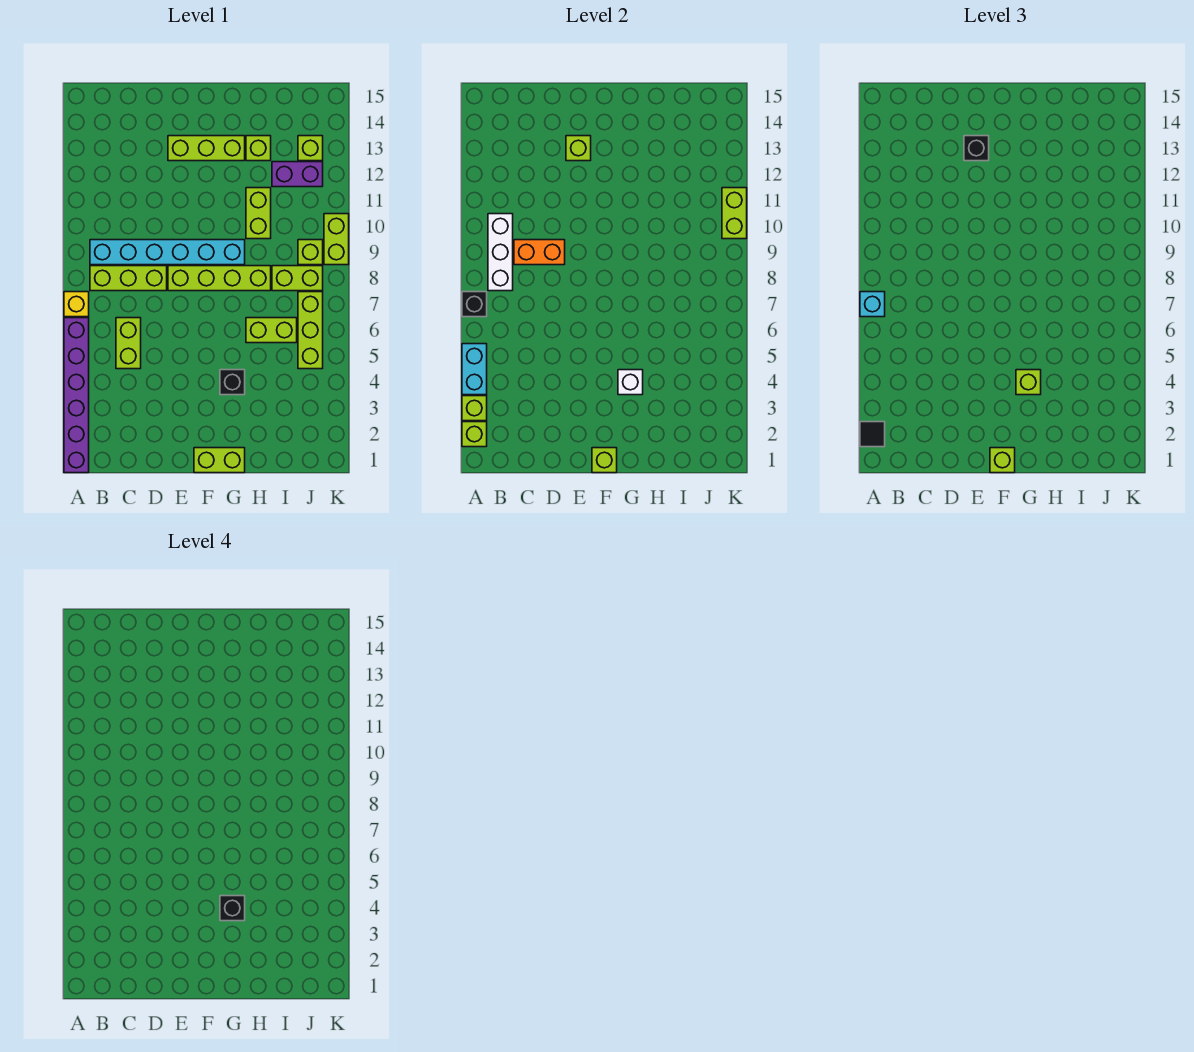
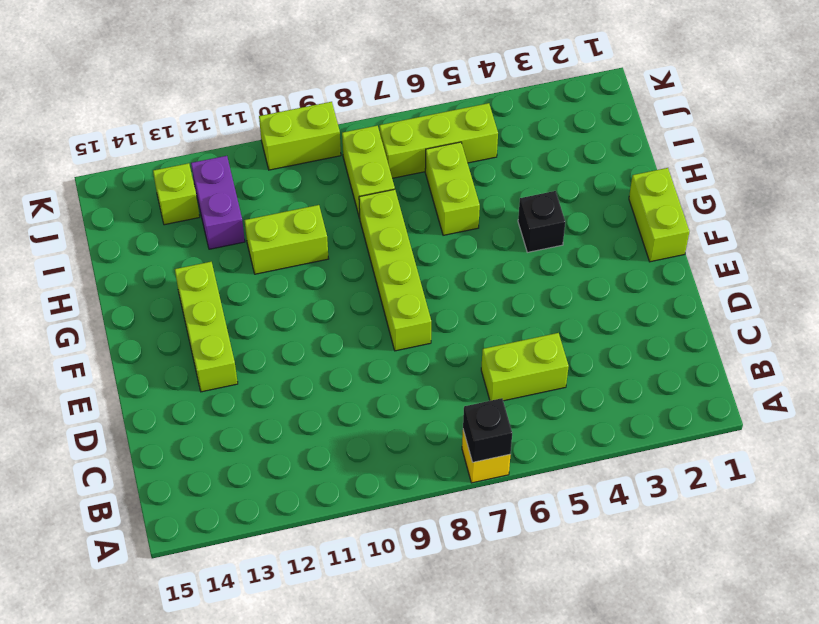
none -> purple brick A1:A6 level 1
none -> lime brick B8:D8 level 1
none -> cyan brick B9:G9 level 1
none -> lime brick H13 level 1

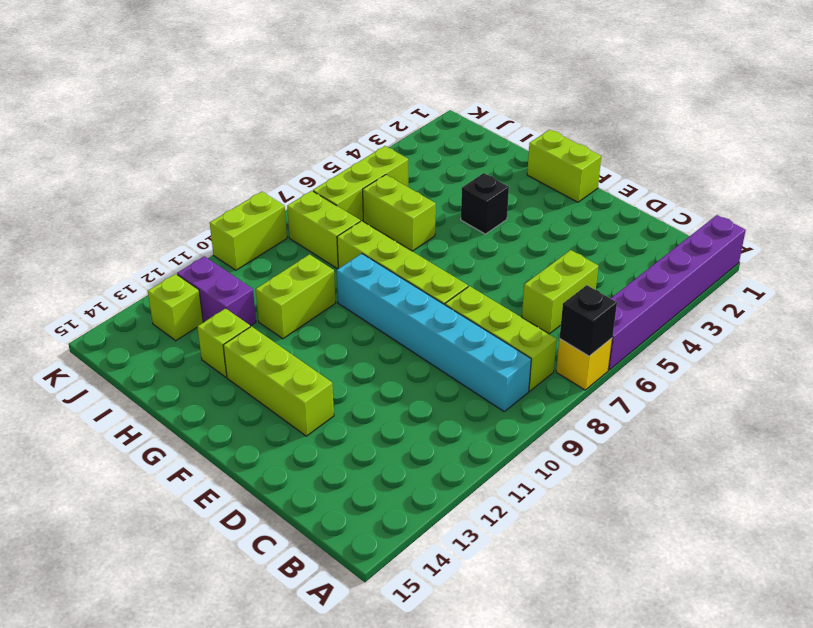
none -> lime brick J9 level 1
none -> lime brick A2 level 2
none -> lime brick A3 level 2
none -> cyan brick A4:A5 level 2

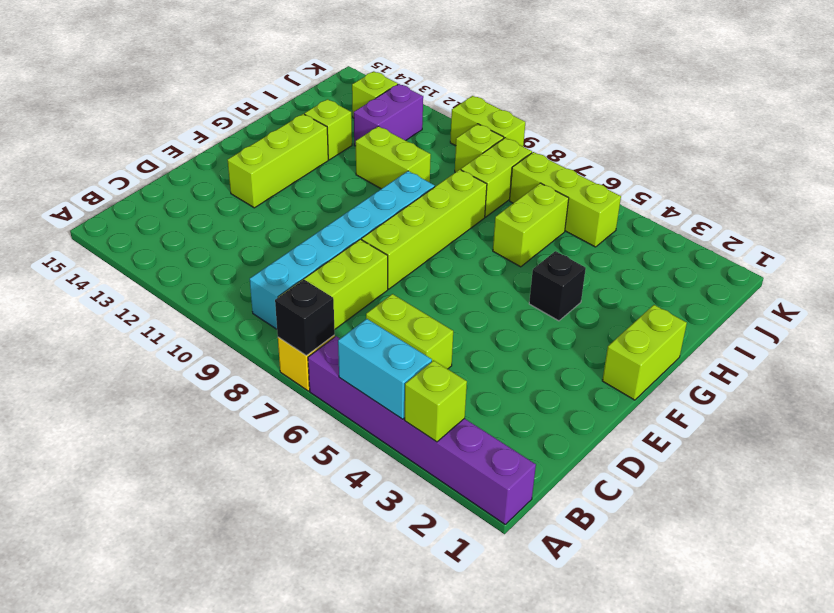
none -> lime brick A2 level 2
none -> white brick B8:B10 level 2
none -> orange brick C9:D9 level 2
none -> lime brick E13 level 2

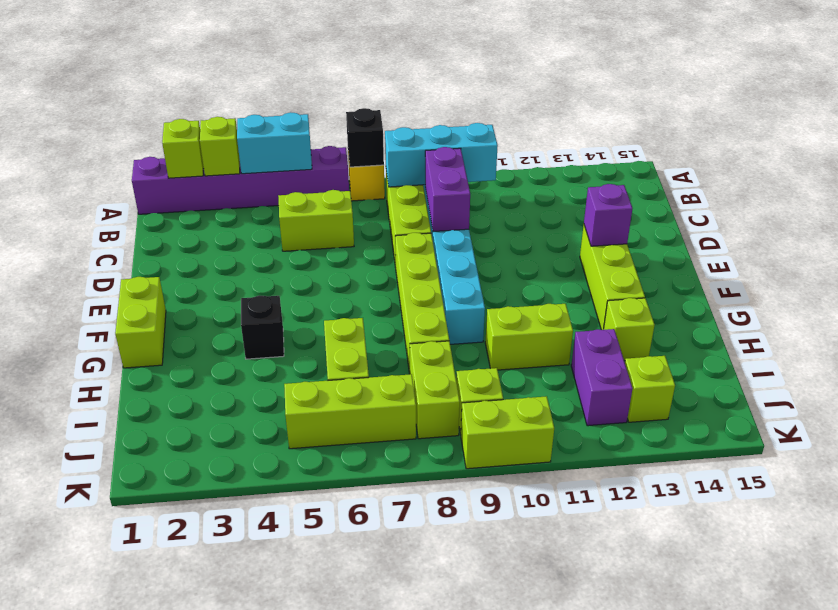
cyan brick B8:B10 level 2 -> white brick B8:B10 level 2
purple brick C9:D9 level 2 -> orange brick C9:D9 level 2
purple brick E13 level 2 -> lime brick E13 level 2
none -> lime brick F1 level 2
none -> white brick G4 level 2
none -> lime brick K10:K11 level 2
none -> black tile A2 level 3

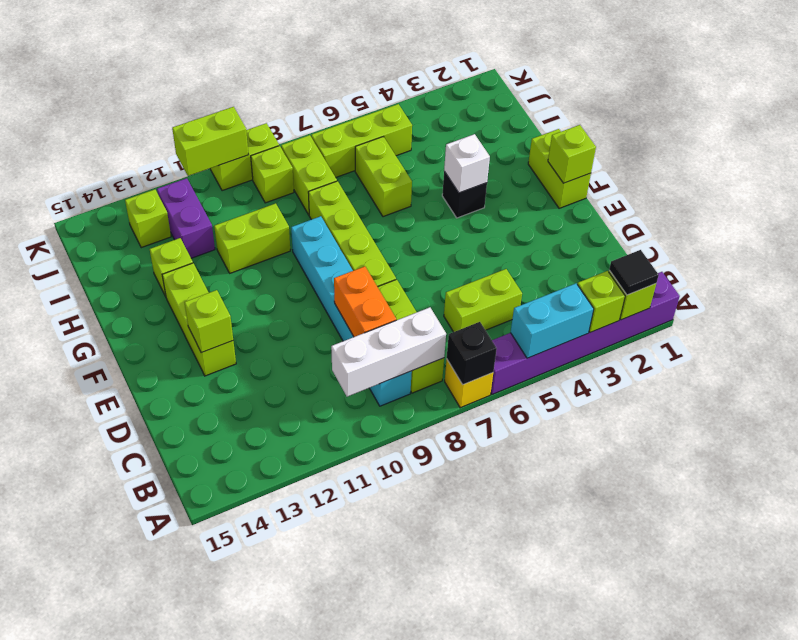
none -> cyan brick A7 level 3
none -> black brick E13 level 3
none -> lime brick F1 level 3
none -> lime brick G4 level 3

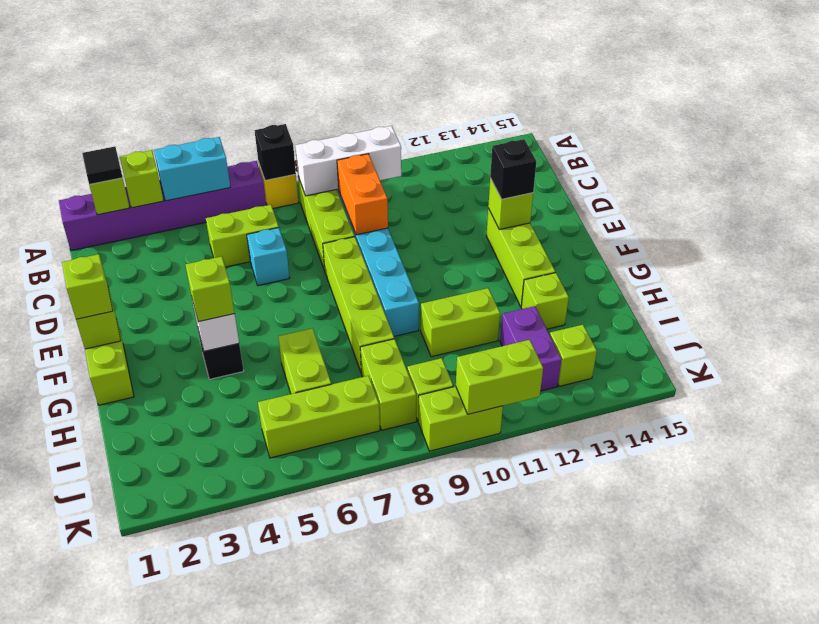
cyan brick D6 level 1 -> cyan brick A7 level 3
none -> black brick G4 level 4

